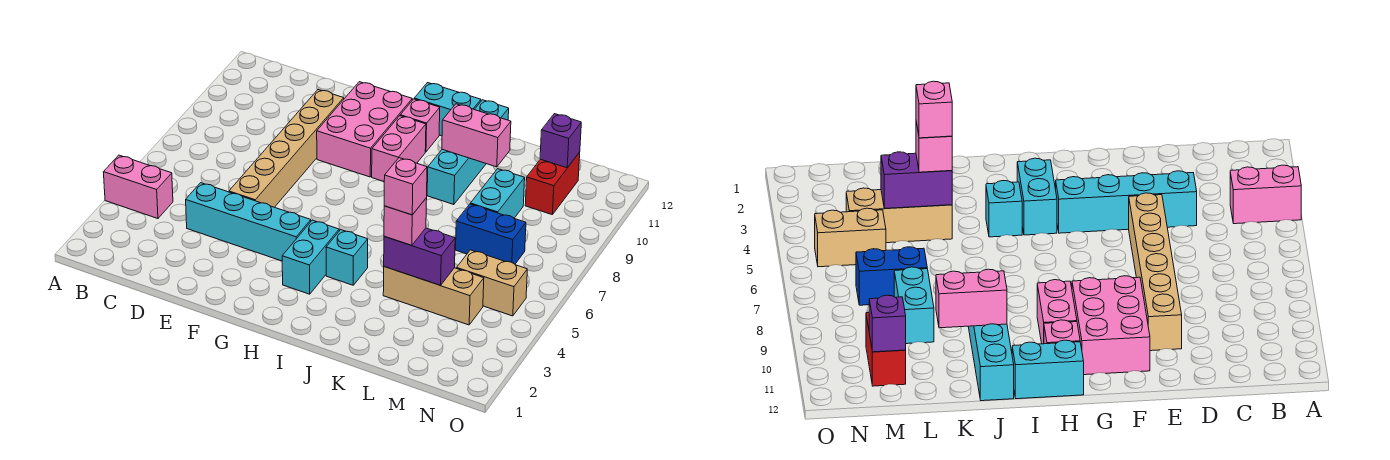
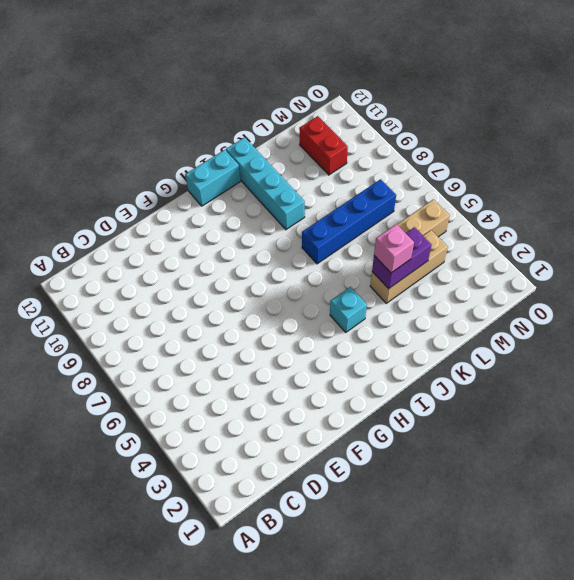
blue brick J7:M7 level 1 -> blue brick L7:M7 level 1
none -> pink brick A4:B4 level 1
none -> cyan brick D4:G4 level 1
none -> tan brick E5:E10 level 1

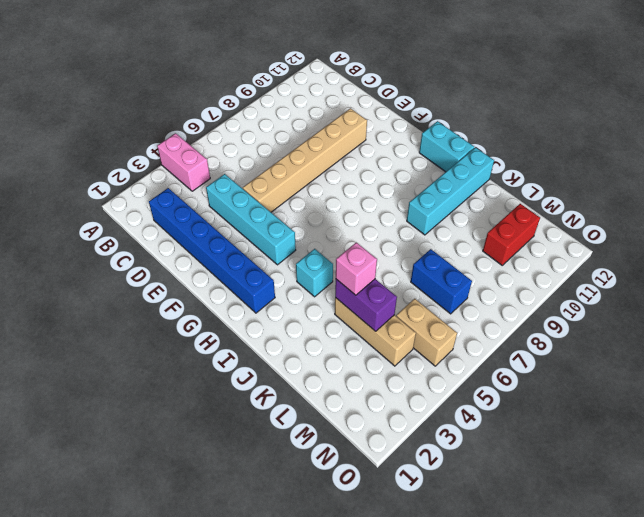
blue brick C2:H2 level 1 -> none
none -> pink brick F9:G11 level 1
none -> cyan brick H3:H4 level 1
none -> pink brick H9:H10 level 1

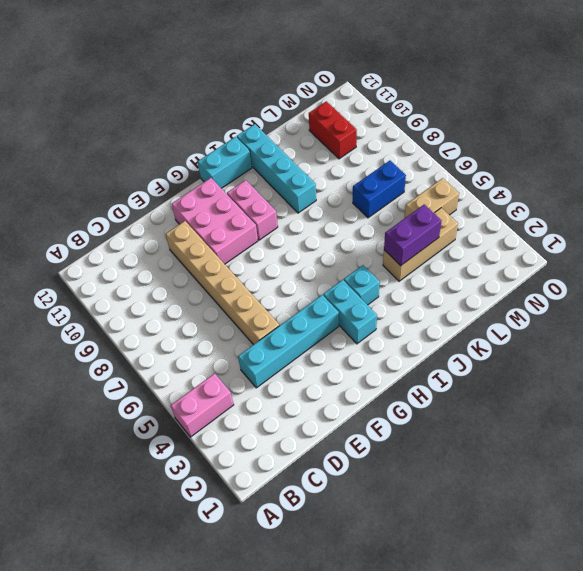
none -> pink brick H11 level 1
none -> cyan brick L8:L9 level 1
none -> pink brick J10:K10 level 2

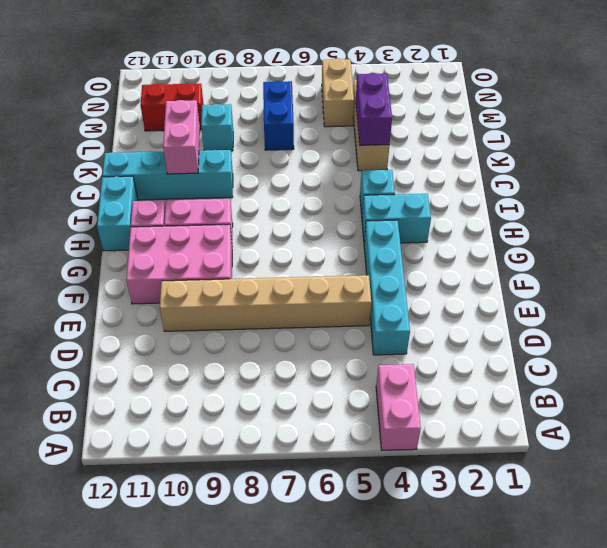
cyan brick L9 level 1 -> cyan brick L8:L9 level 1
none -> purple brick M11 level 2
none -> pink brick K4 level 3
none -> pink brick K4 level 4

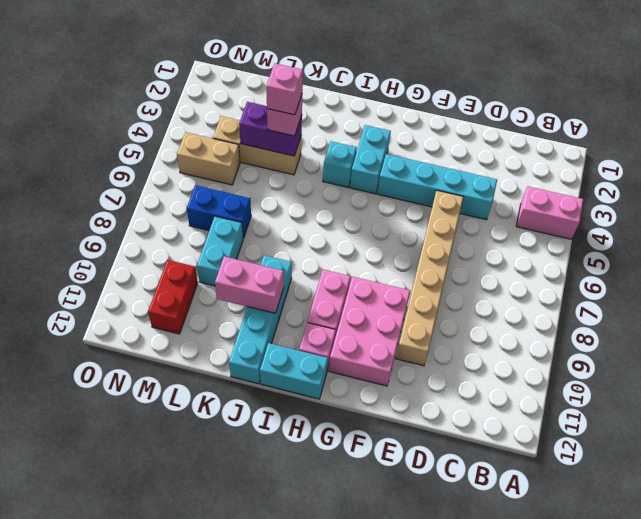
none -> purple brick M11 level 2

